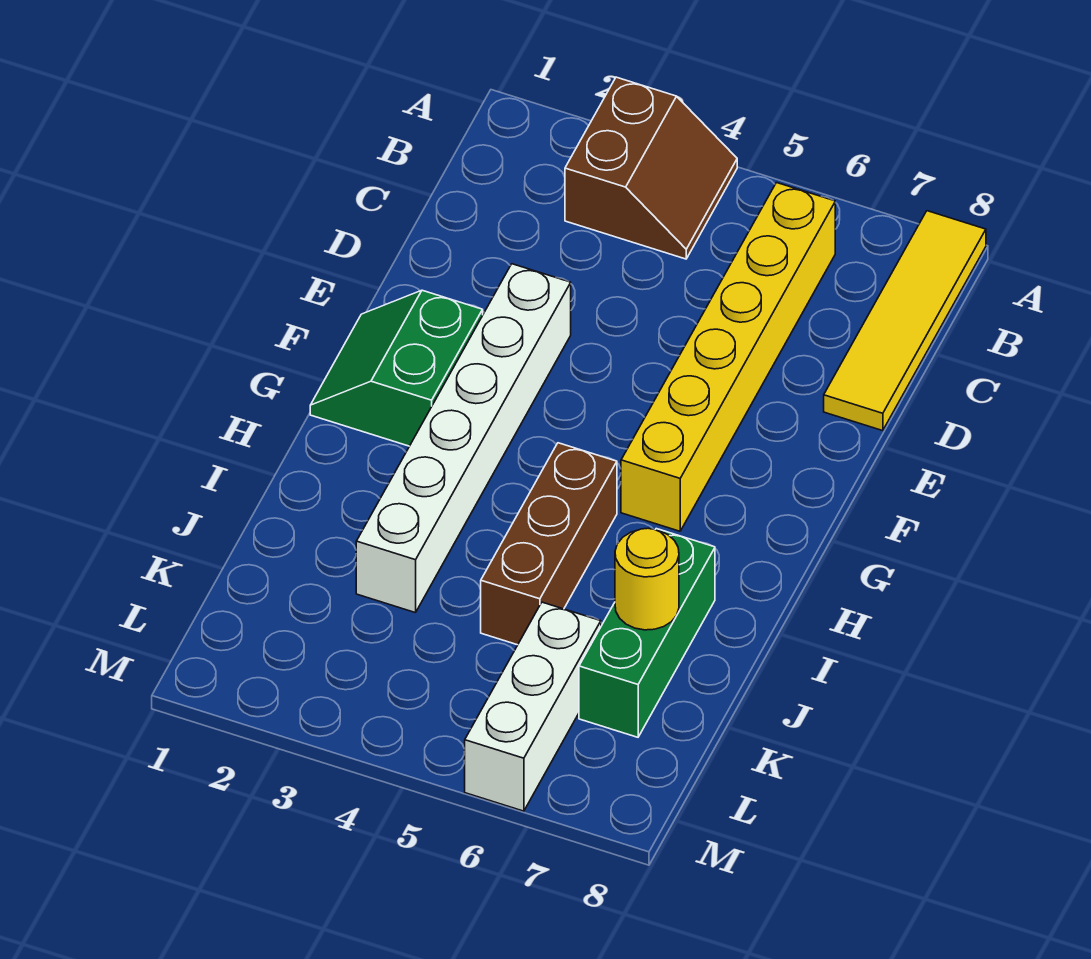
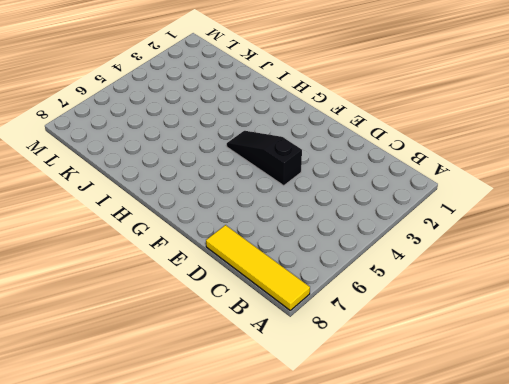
black slope E4:G4 level 1 top E -> none
none -> brown slope A3:B4 level 1 top 3
none -> yellow brick B6:G6 level 1

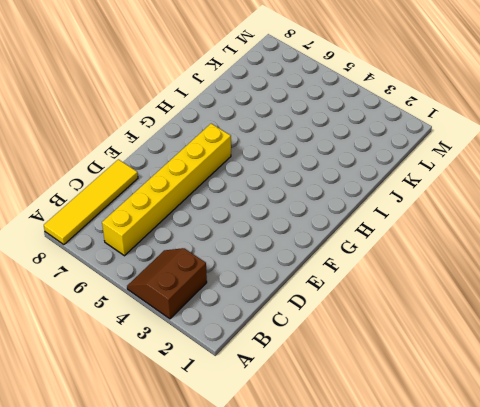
none -> white brick E3:J3 level 1
none -> green slope F1:G2 level 1 top 2

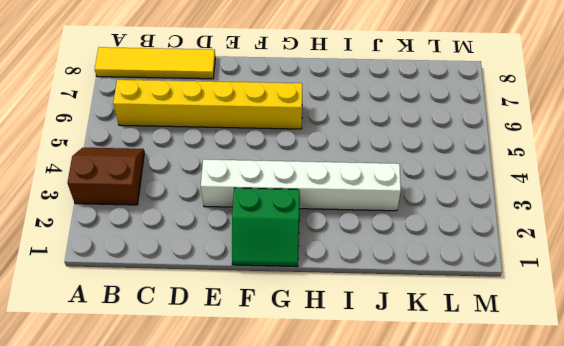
none -> brown brick H5:J5 level 1
none -> green brick I7:K7 level 1

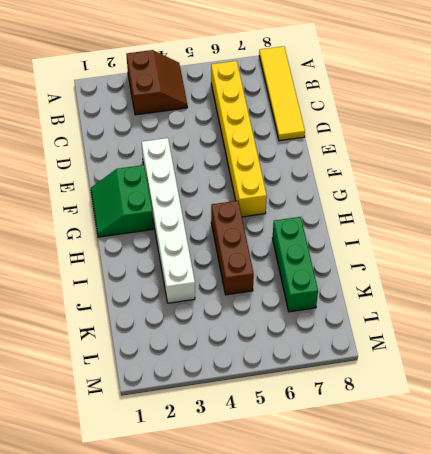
none -> white brick K6:M6 level 1
none -> yellow round brick J7 level 2

